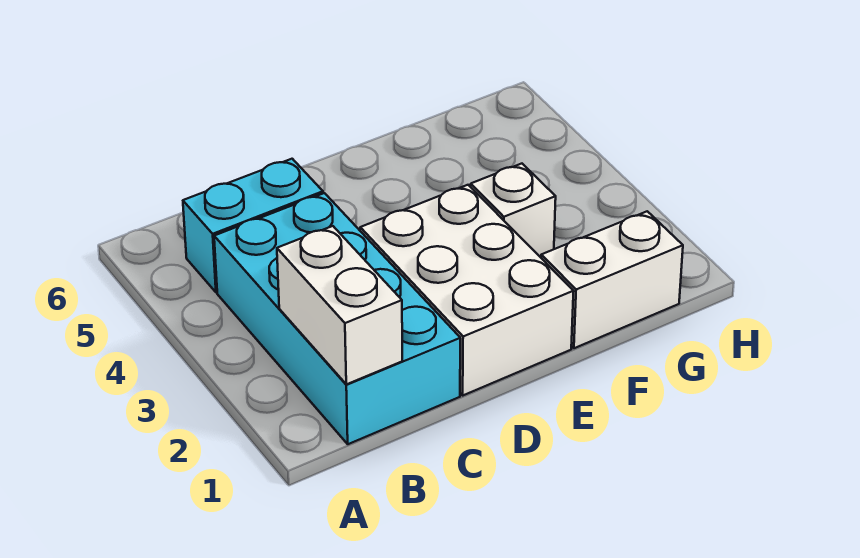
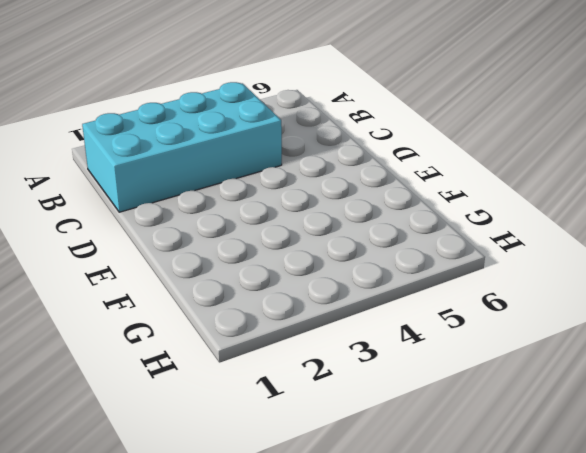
none -> cyan brick B5:C5 level 1
none -> white brick D1:E3 level 1

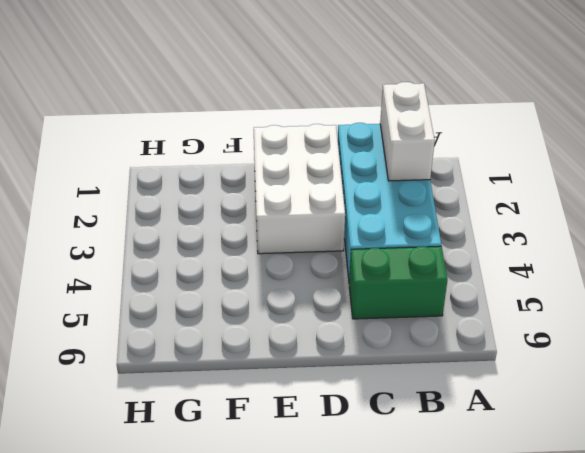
green brick B5:C5 level 1 -> cyan brick B5:C5 level 1
none -> white brick F1:G1 level 1
none -> white brick F3 level 1

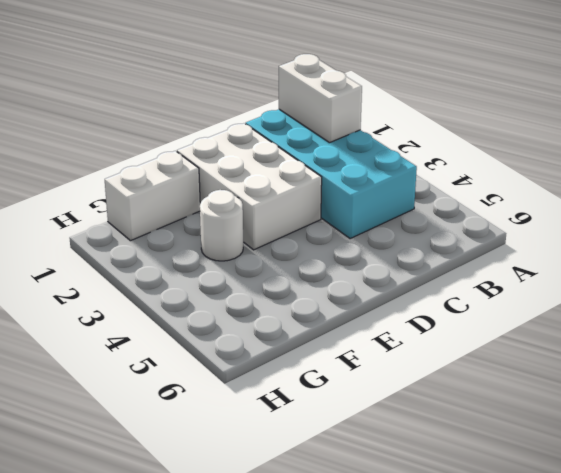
white round brick F3 level 1 -> white brick F3 level 1
none -> cyan brick B5:C5 level 1

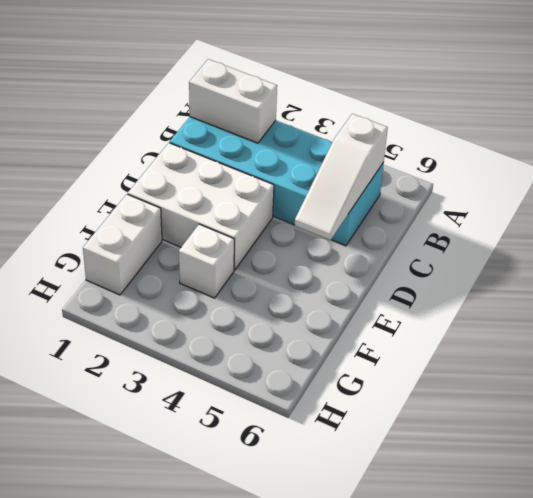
white slope B5:D5 level 2 top B -> none

